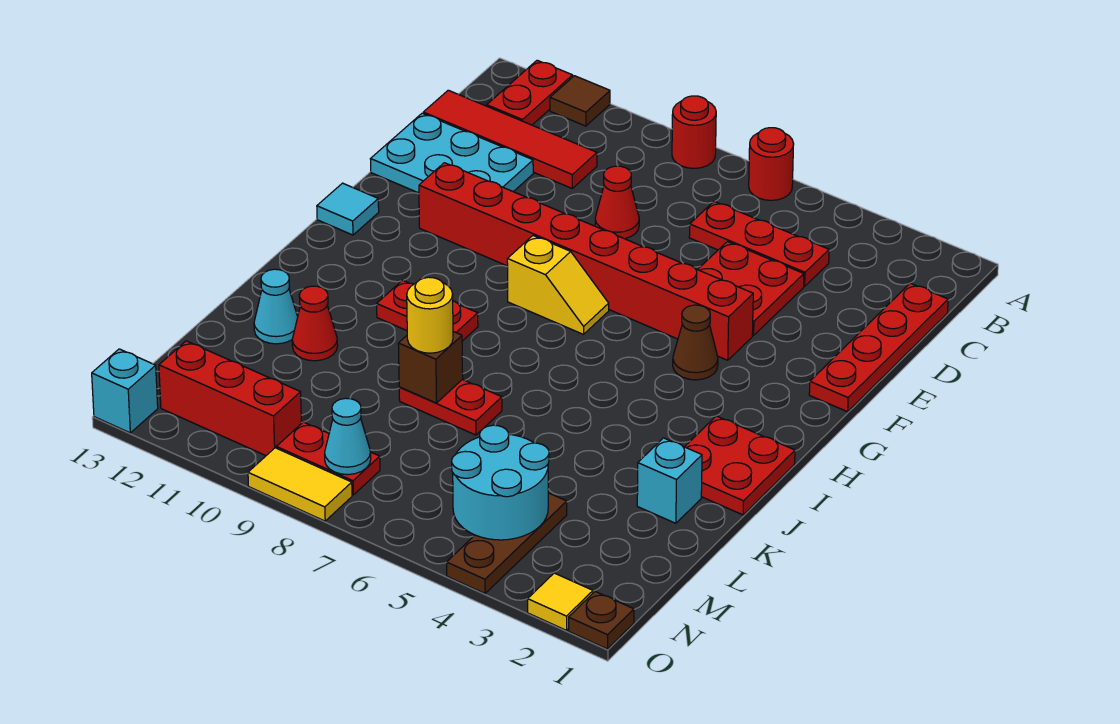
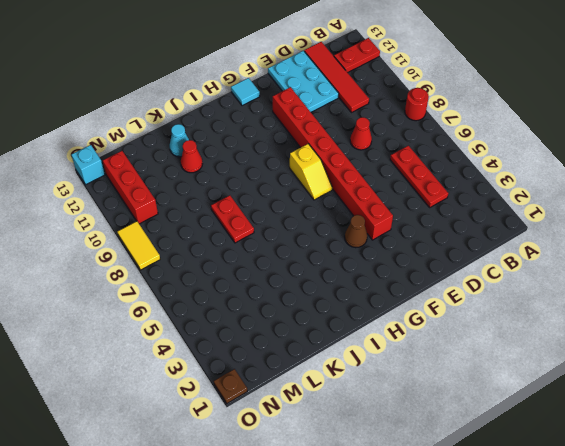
none -> red round brick A6 level 1
none -> brown tile A11 level 1
none -> red plate C1:F1 level 1
none -> red plate D4:E5 level 1

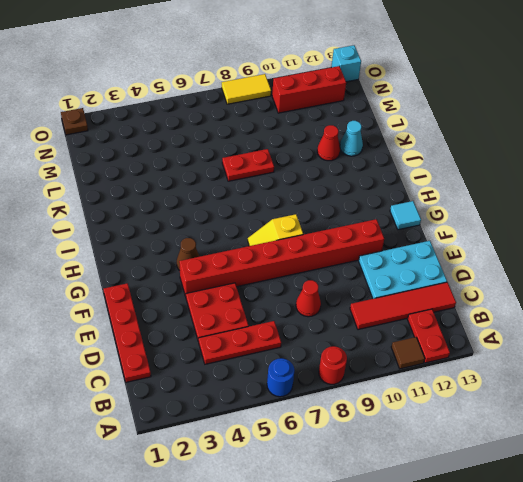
blue round brick A6 level 1 -> red round brick A6 level 1
none -> red plate I1:J2 level 1
none -> red plate I9:I10 level 1
none -> cyan brick K2 level 1
none -> brown plate M4:O4 level 1

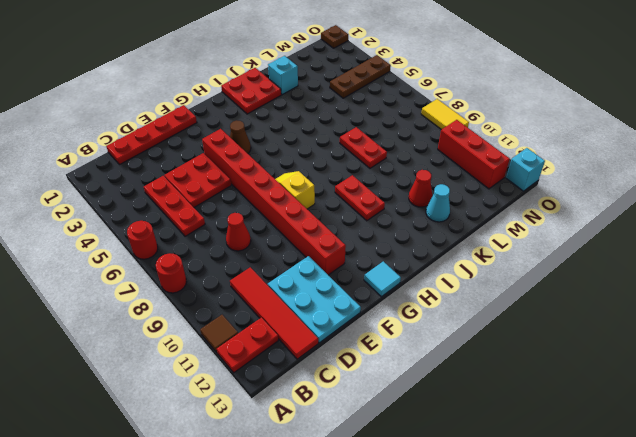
none -> red plate N8:N9 level 1
none -> yellow tile O2 level 1
none -> brown brick K8 level 2
none -> cyan round brick M4:N5 level 2

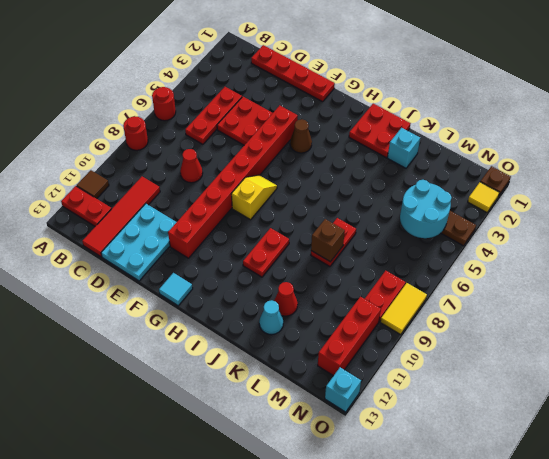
none -> cyan cone N8 level 2
none -> yellow round brick K8 level 3

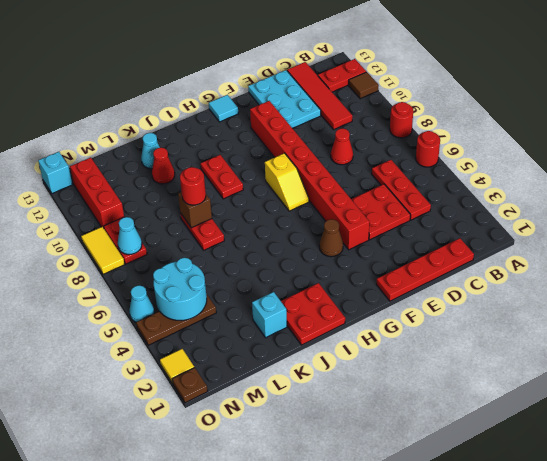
red round brick K8 level 3 -> yellow round brick K8 level 3
cyan cone O5 level 1 -> none

